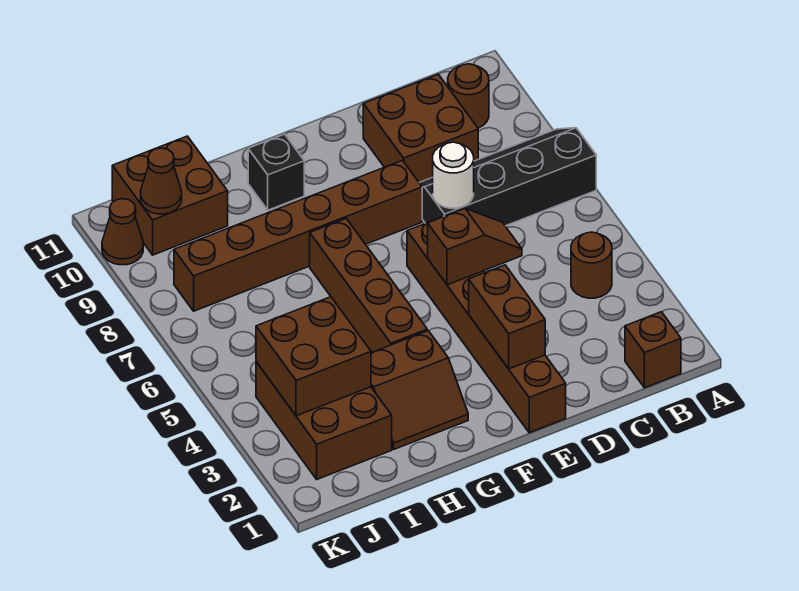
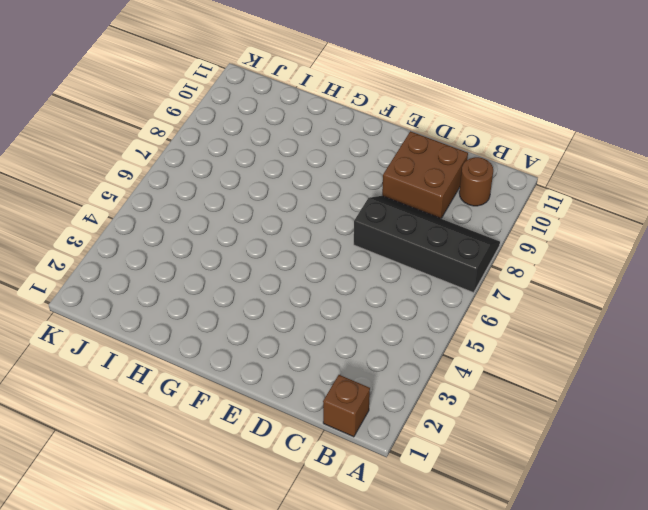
none -> brown round brick B4 level 1
none -> brown brick E1:E6 level 1
none -> brown brick E8:J8 level 1

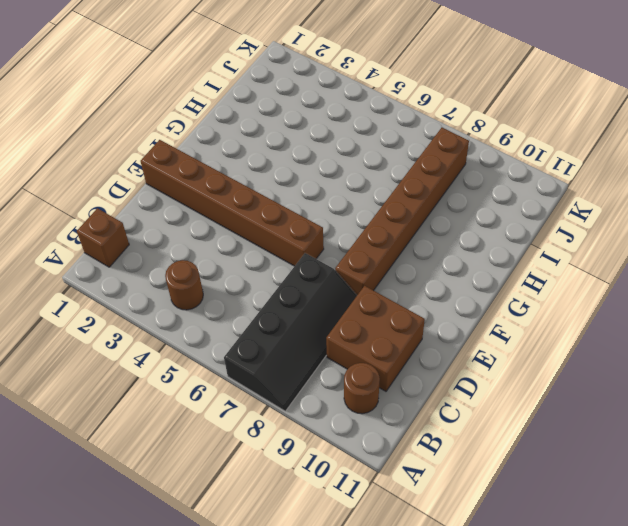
none -> brown slope G2:H3 level 1 top 3
none -> brown brick G4:G7 level 1
none -> black brick G10 level 1

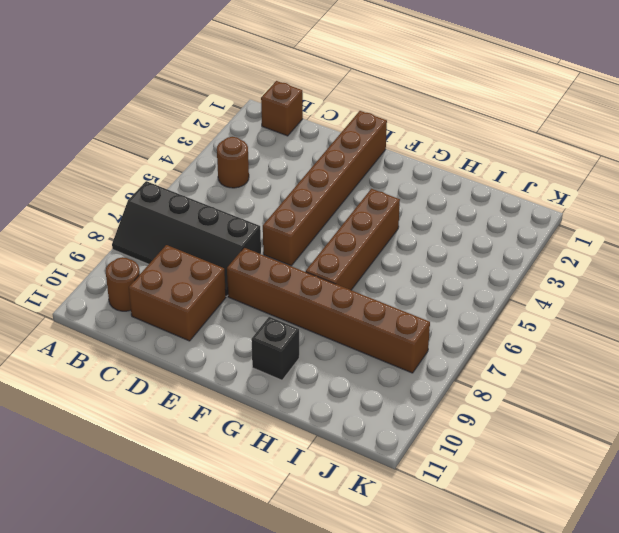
none -> brown slope G2:H3 level 1 top 3
none -> brown brick I2:J4 level 1
none -> brown brick I10:J11 level 1

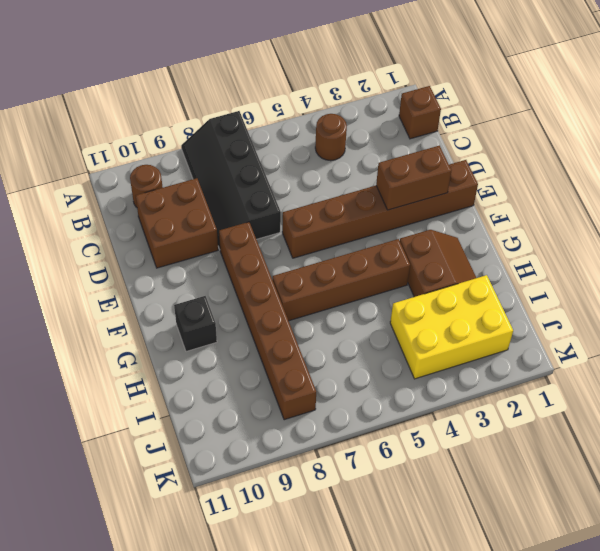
yellow brick I2:J4 level 1 -> brown brick I2:J4 level 1
none -> brown brick I10:J11 level 1
none -> brown cone K10 level 1
none -> brown slope D5:E5 level 2 top E

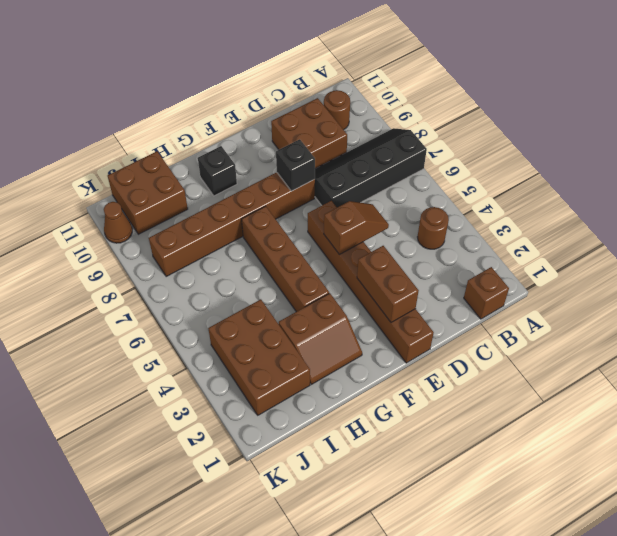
black brick E8 level 2 -> none
none -> white round brick D7 level 2
none -> brown brick I3:J4 level 2
none -> brown cone J10 level 2

